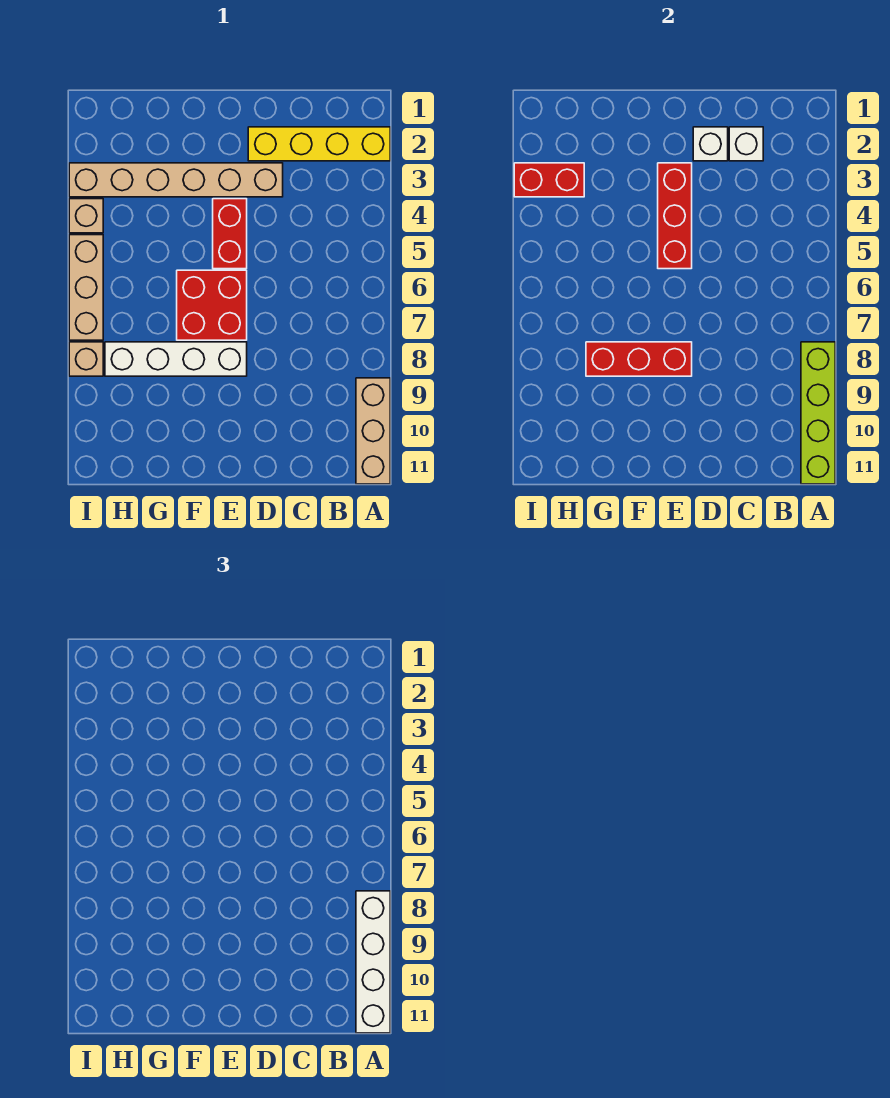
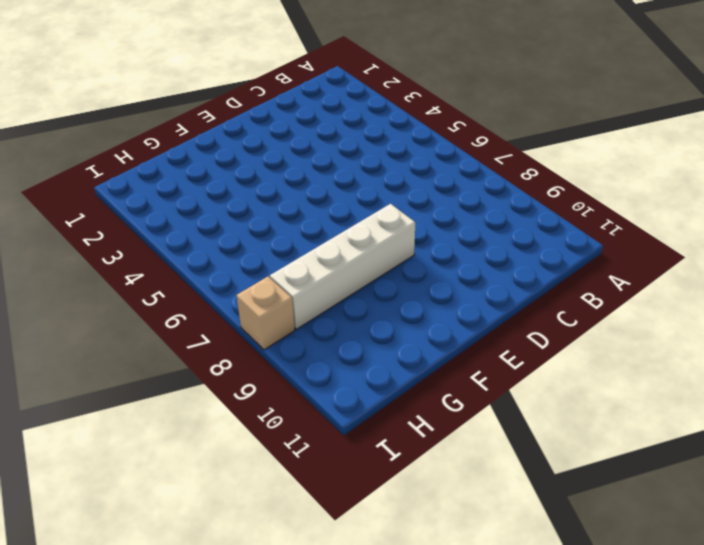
none -> yellow brick A2:D2 level 1
none -> tan brick A9:A11 level 1
none -> tan brick D3:I3 level 1

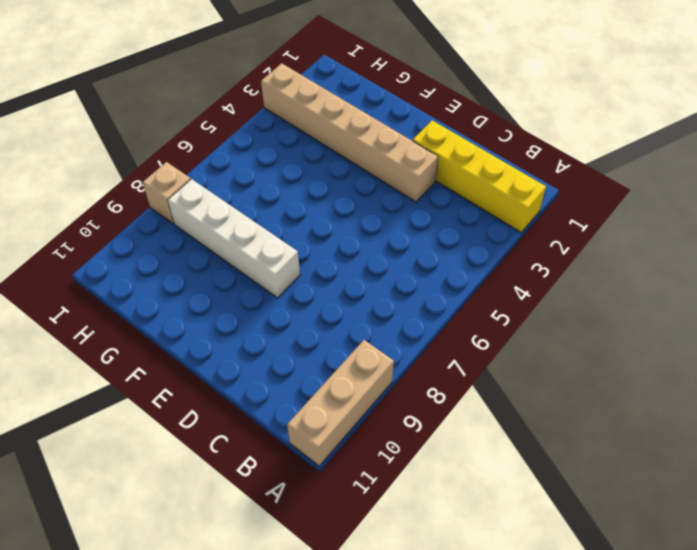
none -> red brick E4:E5 level 1
none -> red brick E6:F7 level 1
none -> tan brick I4 level 1

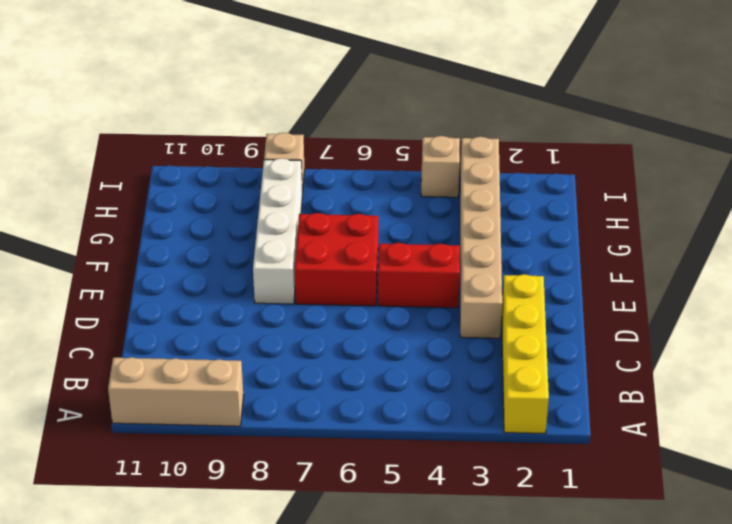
none -> tan brick I5:I7 level 1
none -> lime brick A8:A11 level 2
none -> white brick C2 level 2

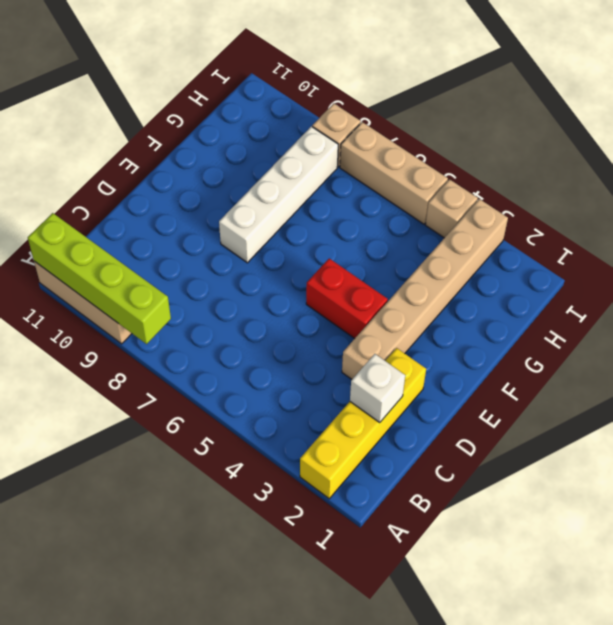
none -> red brick E6:F7 level 1
none -> white brick D2 level 2
none -> red brick E3:E5 level 2

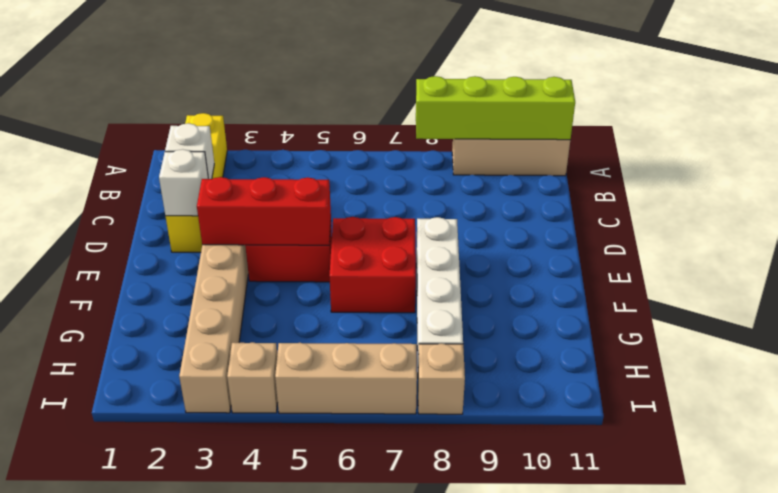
none -> red brick E8:G8 level 2
none -> red brick H3:I3 level 2
none -> white brick A8:A11 level 3

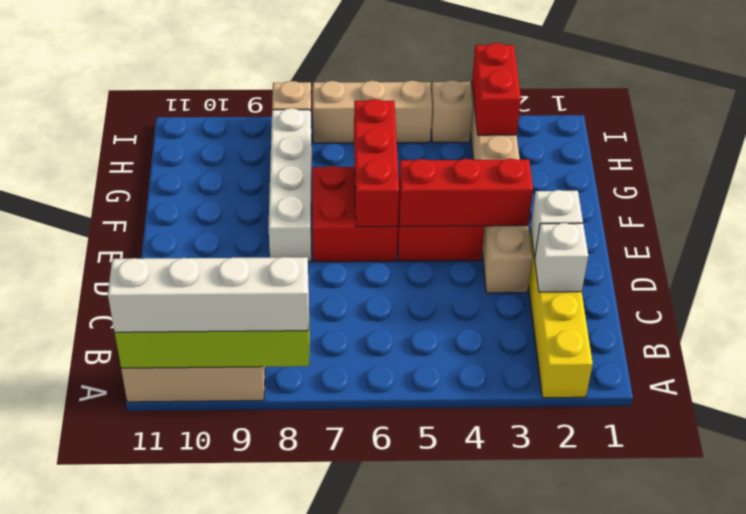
red brick E6:G6 level 2 -> red brick E8:G8 level 2

